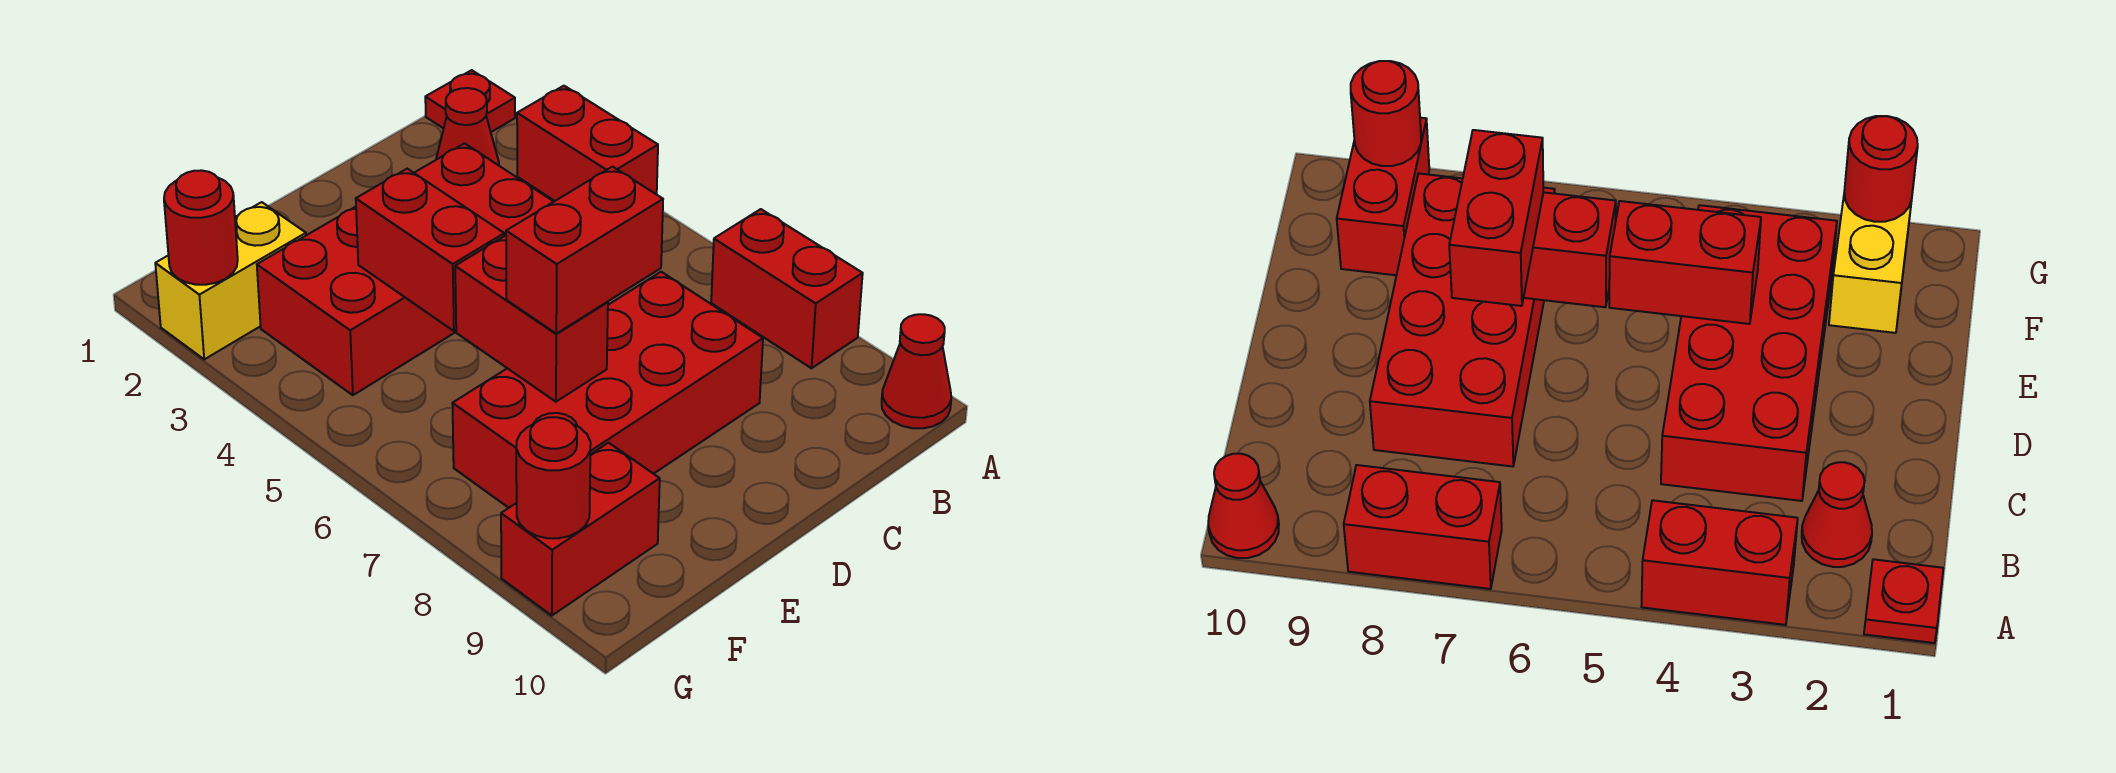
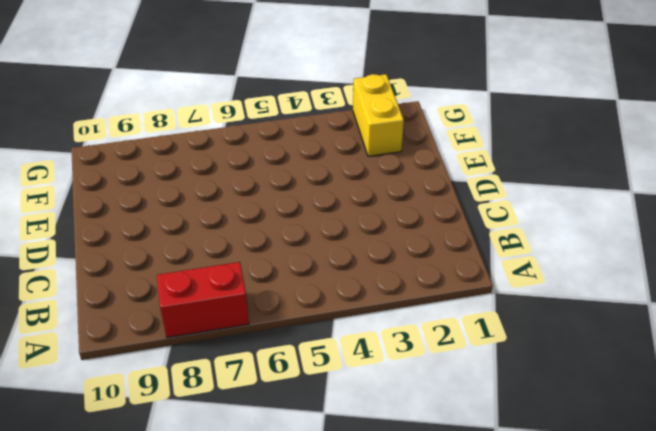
none -> red plate A1 level 1
none -> red brick A3:A4 level 1
none -> red cone A10 level 1

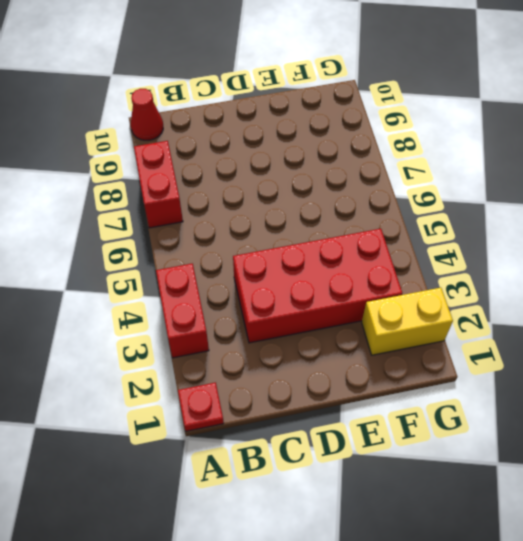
none -> red cone B2 level 1
none -> red brick C7:F8 level 1
none -> red brick F9:G9 level 1

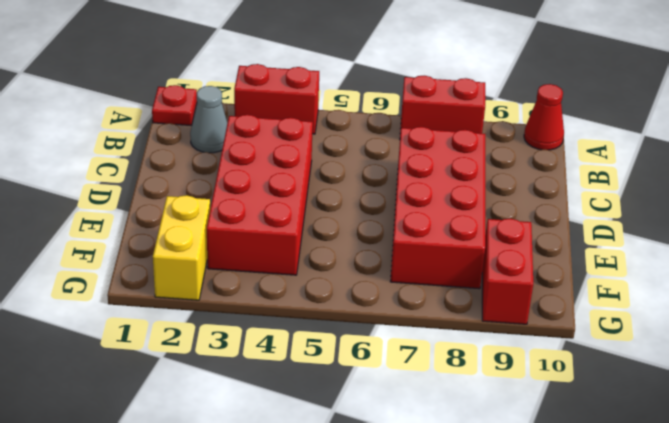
grey cone B2 level 1 -> red cone B2 level 1
none -> red brick E4:E5 level 2
none -> red brick E6:E7 level 2
none -> red round brick G2 level 2

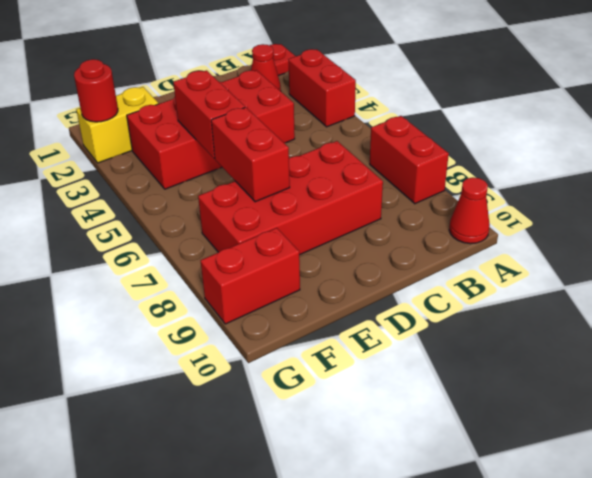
none -> red round brick G9 level 2
none -> red brick D7:E7 level 3

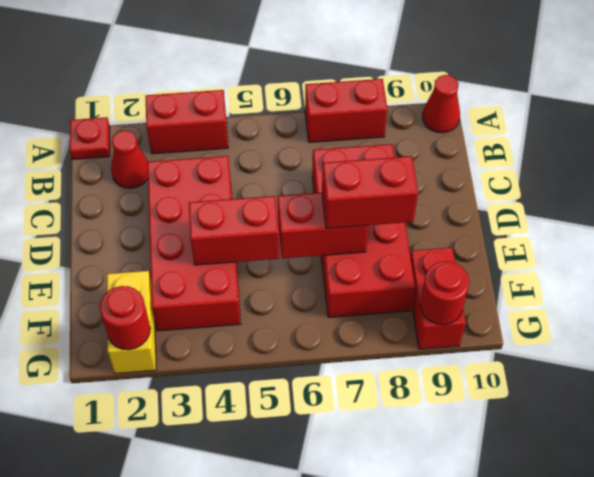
red brick E7:E8 level 3 -> red brick D7:E7 level 3

